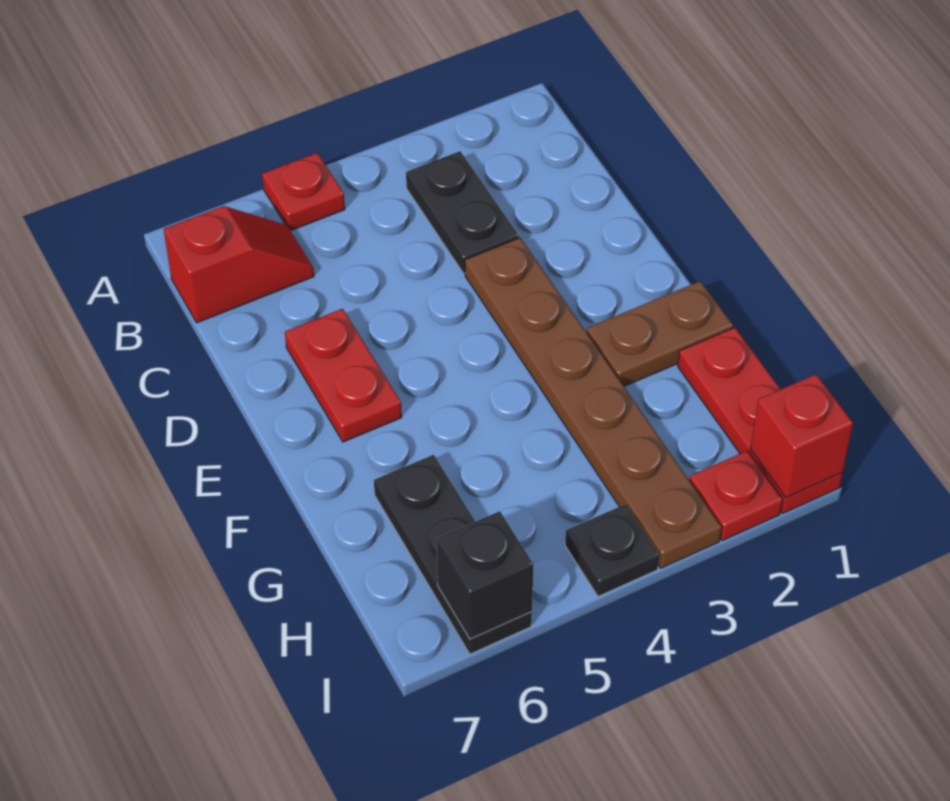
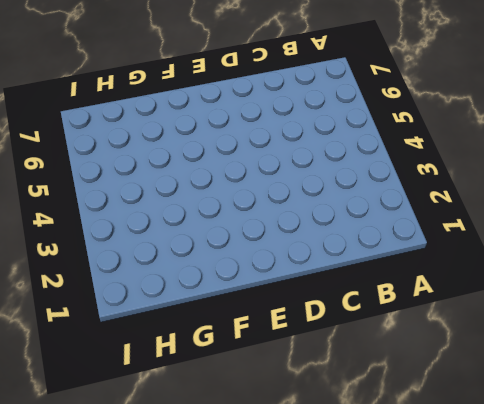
none -> red plate A5 level 1
none -> black plate B3:C3 level 1
none -> red slope B6:B7 level 1 top 7

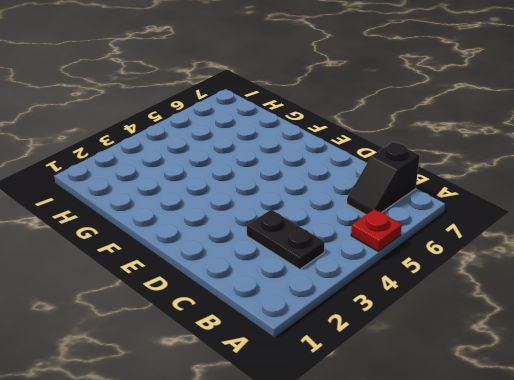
black slope B6:B7 level 1 top 7 -> red slope B6:B7 level 1 top 7
none -> brown plate D3:I3 level 1
none -> red plate D6:E6 level 1
none -> brown plate F1:F2 level 1

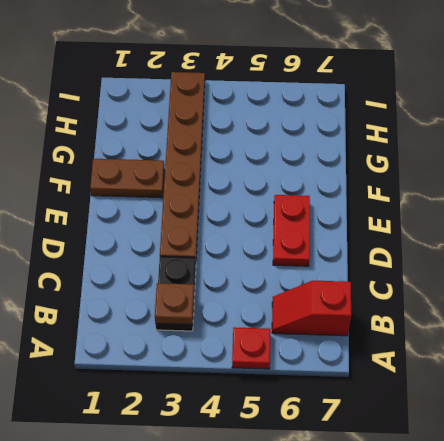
brown plate B3 level 2 -> none
none -> red plate G1:I1 level 1
none -> black plate G6:I6 level 1
none -> red plate I2 level 1

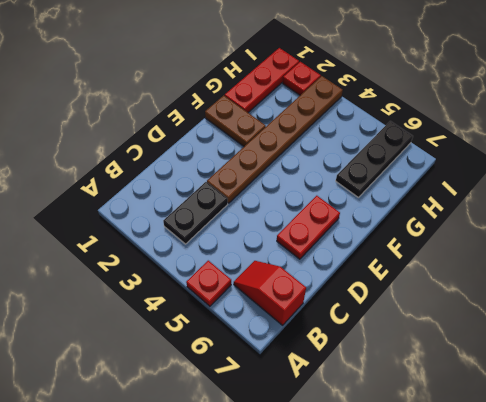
none -> black plate I4 level 1
none -> red brick I1 level 2
none -> black brick I6 level 2

